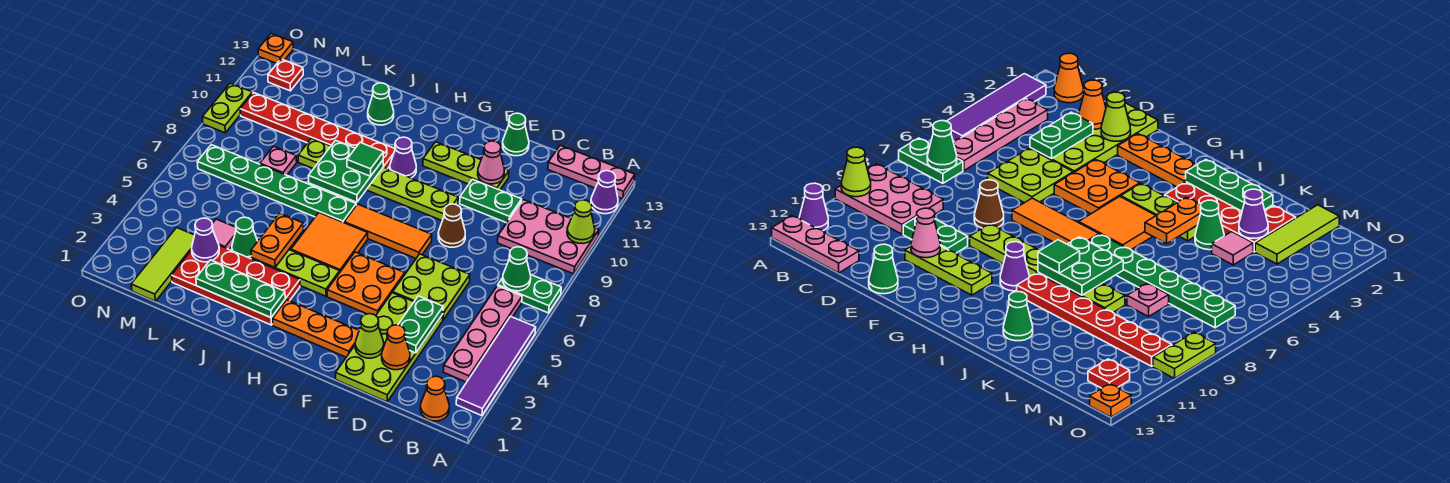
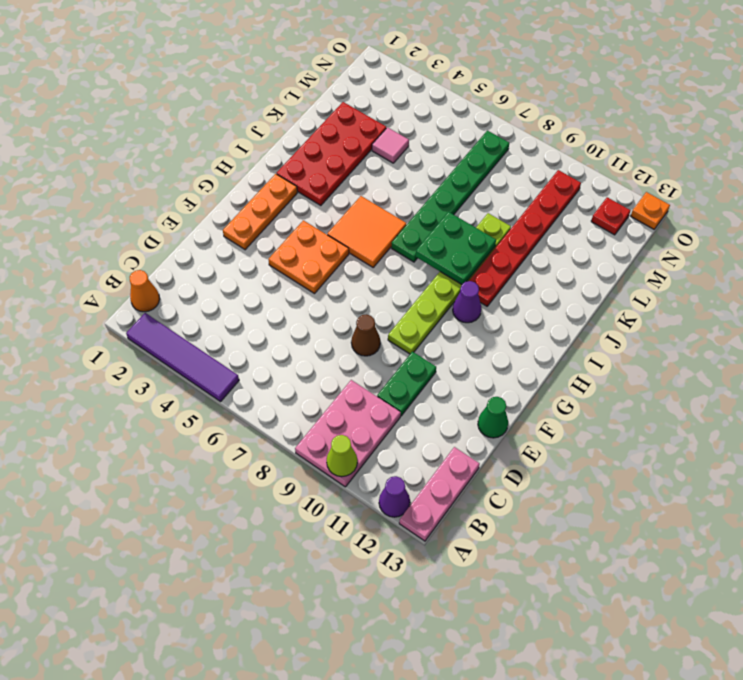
none -> green plate A7:B7 level 1
none -> pink plate B3:B6 level 1
none -> lime plate D1:E4 level 1
none -> lime plate D5:E6 level 1

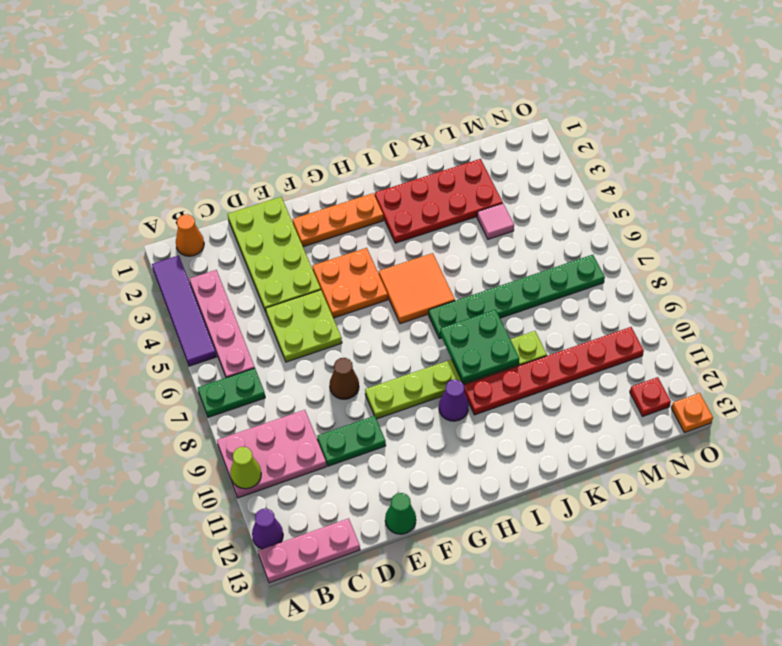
none -> lime plate E11:G11 level 1
none -> orange tile F7:H7 level 1
none -> lime plate H4:J4 level 1
none -> green cone J12 level 1

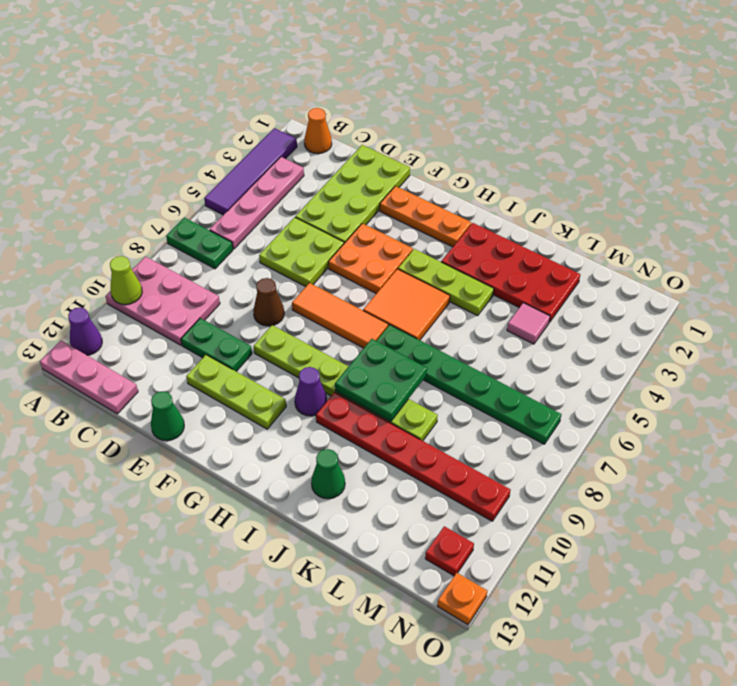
none -> green cone K4 level 1
none -> pink plate L8 level 1
none -> lime tile M1:M3 level 1
none -> lime plate O9:O10 level 1

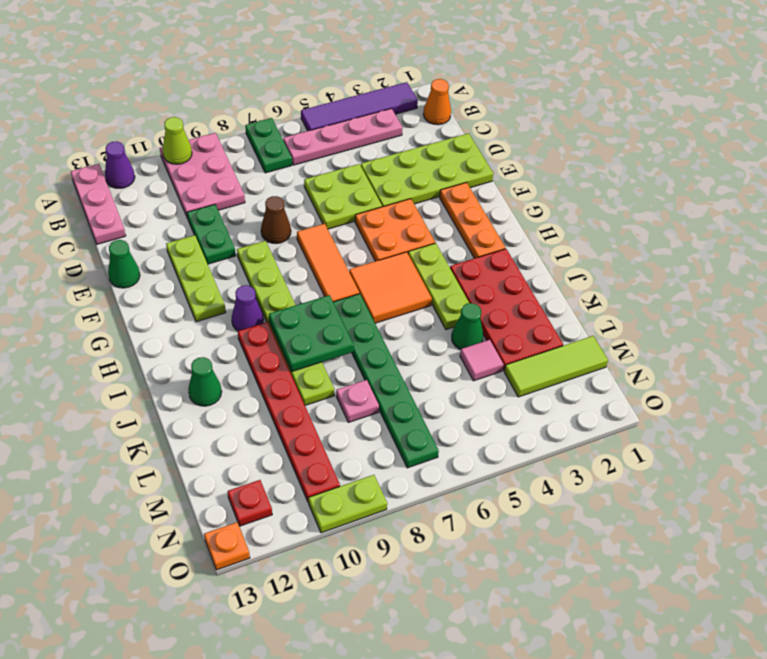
none -> green cone B7 level 2
none -> orange cone D2 level 2
none -> green plate D3:D4 level 2
none -> lime cone E2 level 2

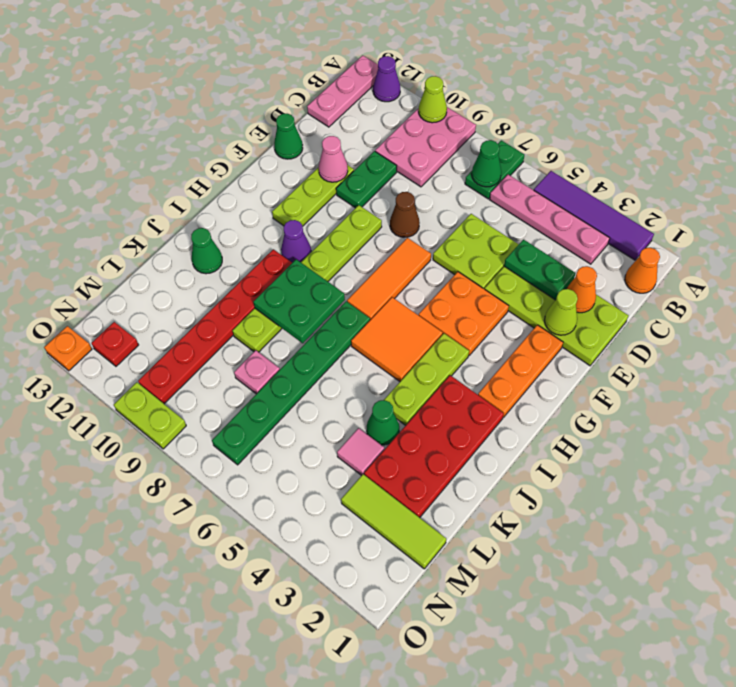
none -> green plate I2:K2 level 2
none -> orange plate J4:J5 level 2
none -> purple cone L3 level 2
none -> green tile I9 level 3

